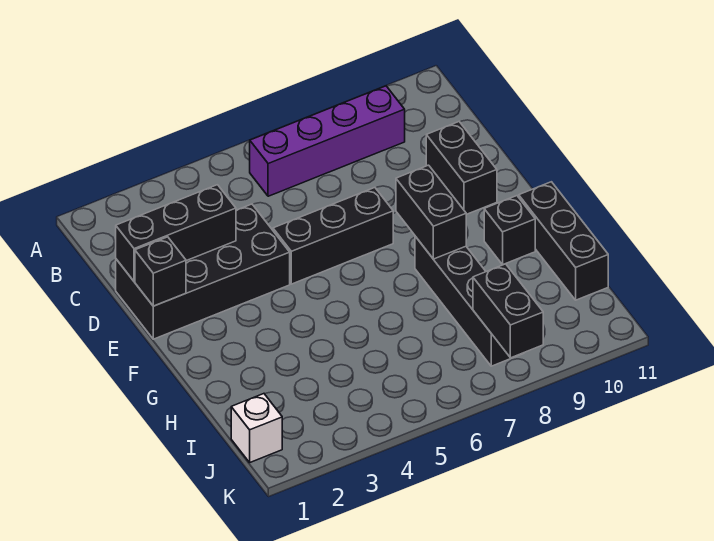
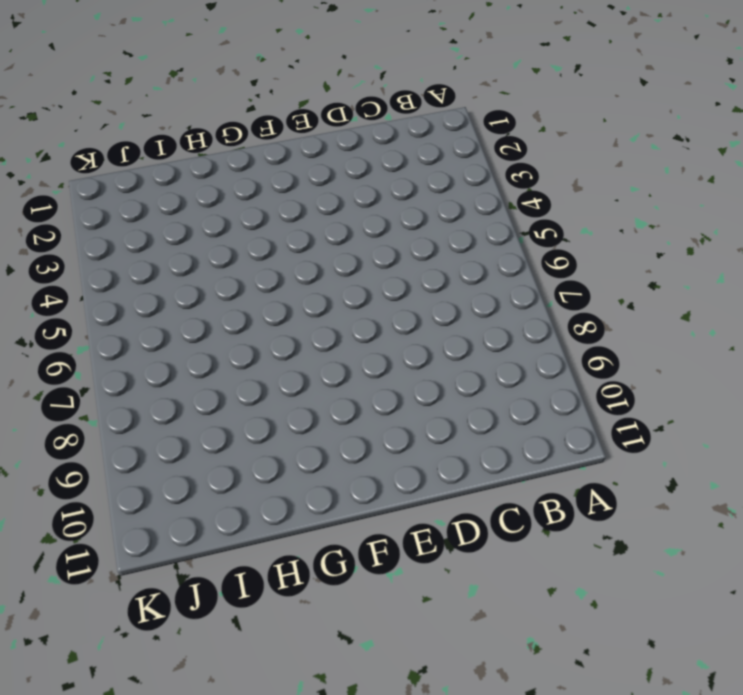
none -> purple brick B6:B9 level 1
none -> black brick D1:E4 level 1
none -> black brick D10:E10 level 1

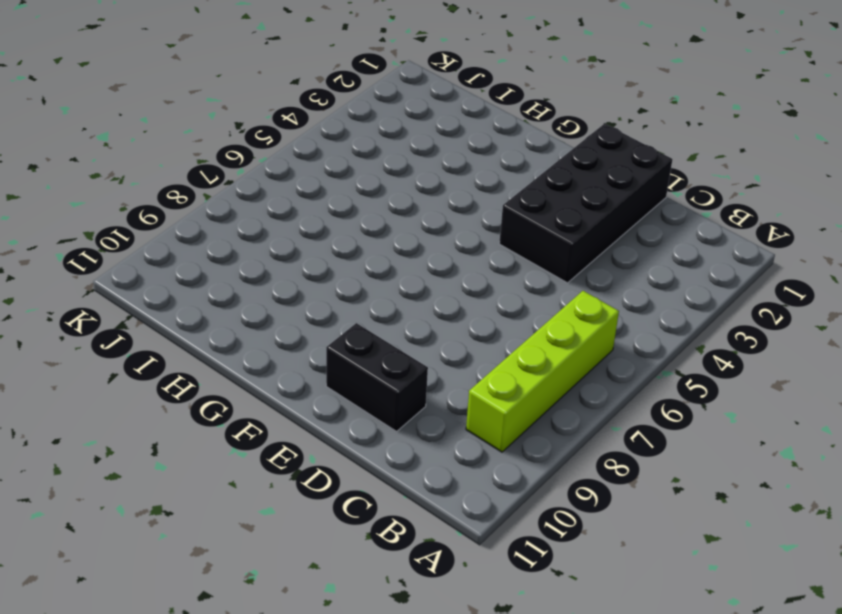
lime brick B6:B9 level 1 -> purple brick B6:B9 level 1
none -> black brick E5:E7 level 1
none -> black brick G8:J8 level 1
none -> black brick G10 level 1

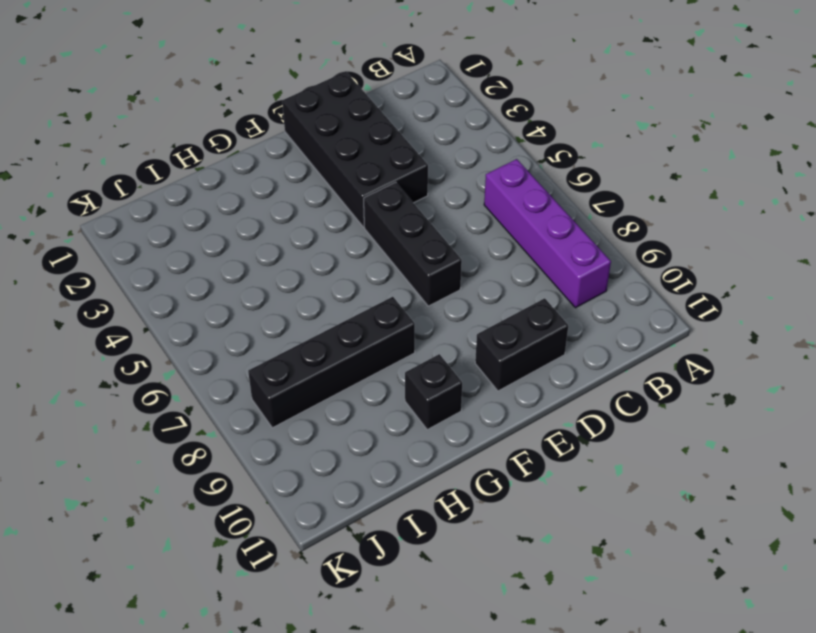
none -> black brick G11:I11 level 1
none -> white brick J1 level 1
none -> black brick D1:D3 level 2

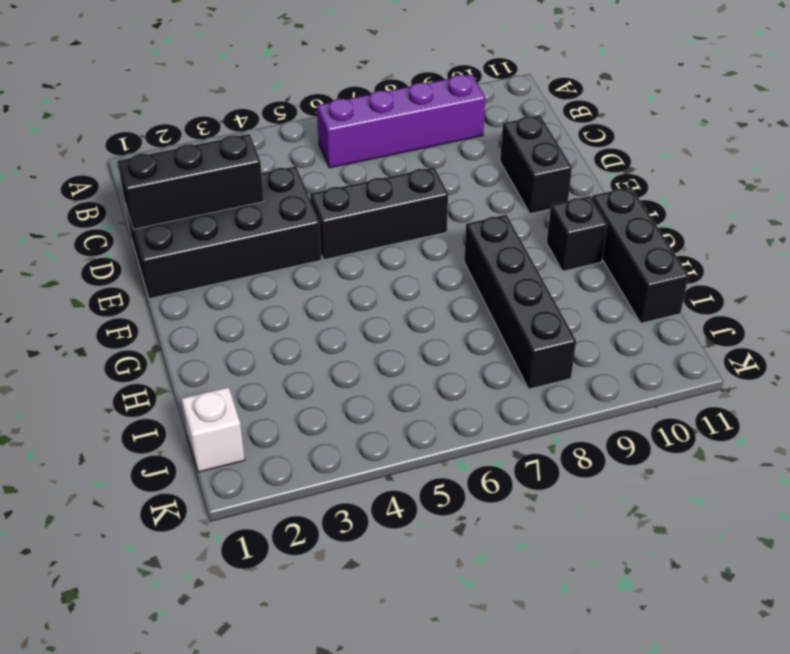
none -> black brick E1 level 2
none -> black brick F8:G8 level 2
none -> black brick J8:K8 level 2

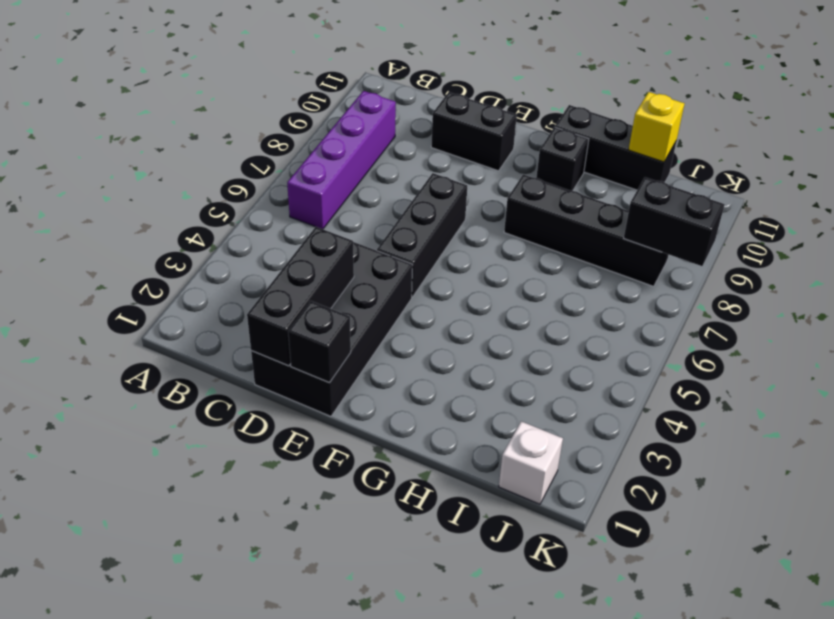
yellow brick I11 level 2 -> none
none -> black brick F8:G8 level 2

